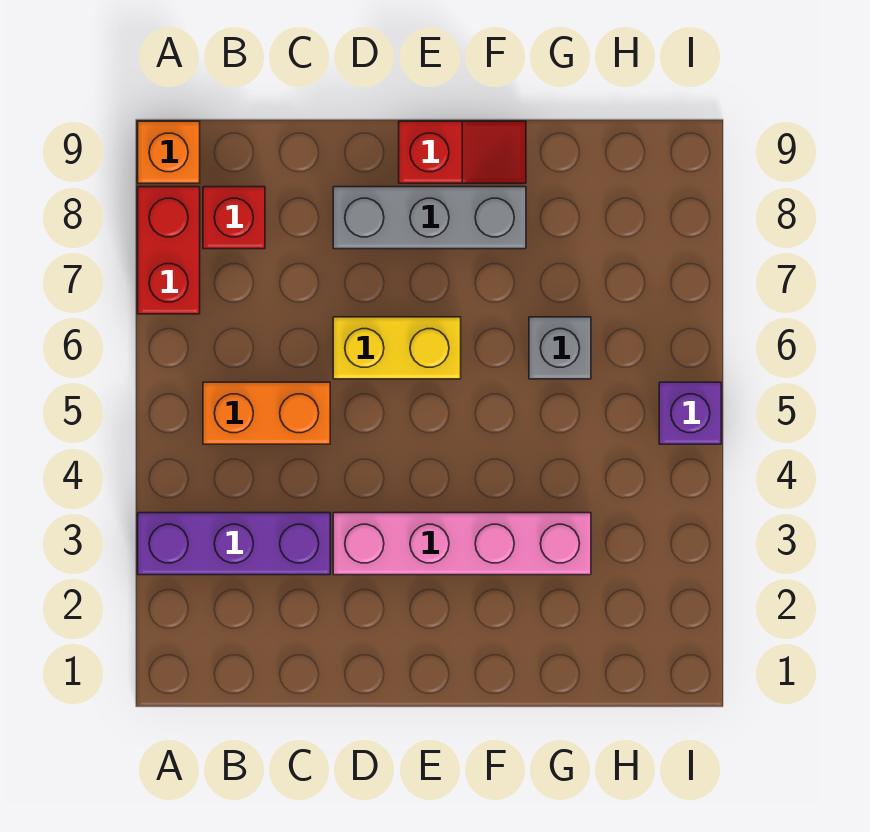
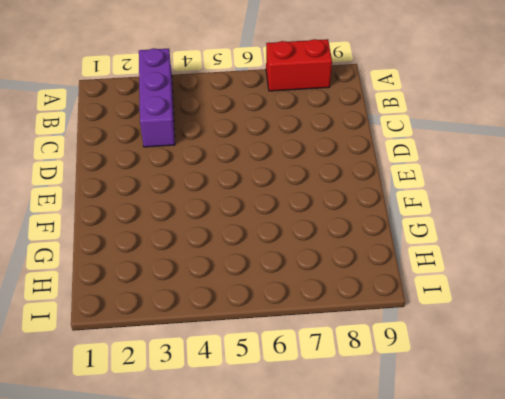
none -> orange brick A9 level 1
none -> orange brick B5:C5 level 1

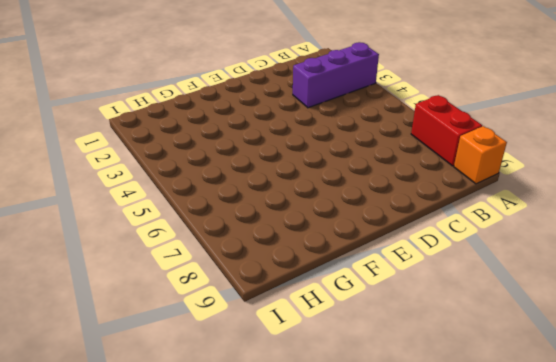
none -> orange brick B5:C5 level 1
none -> red brick B8 level 1

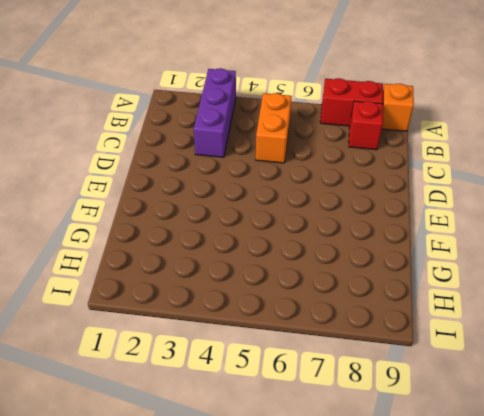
none -> pink brick D3:G3 level 1
none -> yellow brick D6:E6 level 1

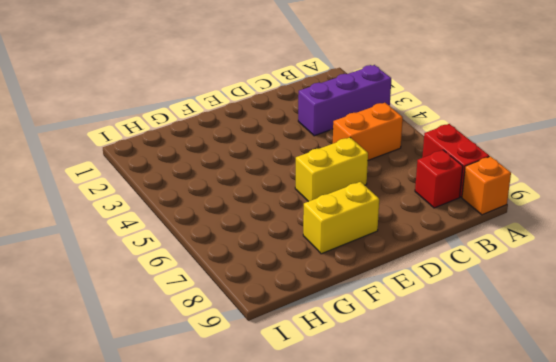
yellow brick E8:F8 level 1 -> grey brick D8:F8 level 1
none -> pink brick D3:G3 level 1
none -> red slope E9:F9 level 1 top E

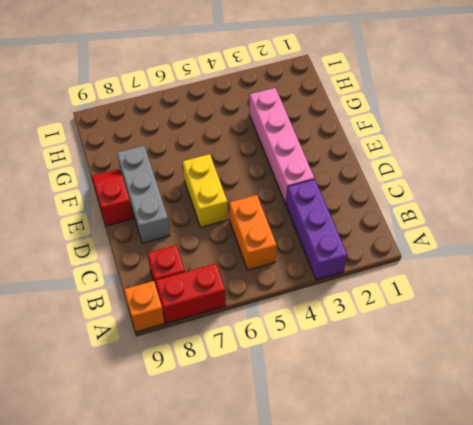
none -> grey brick G6 level 1
none -> purple brick I5 level 1

